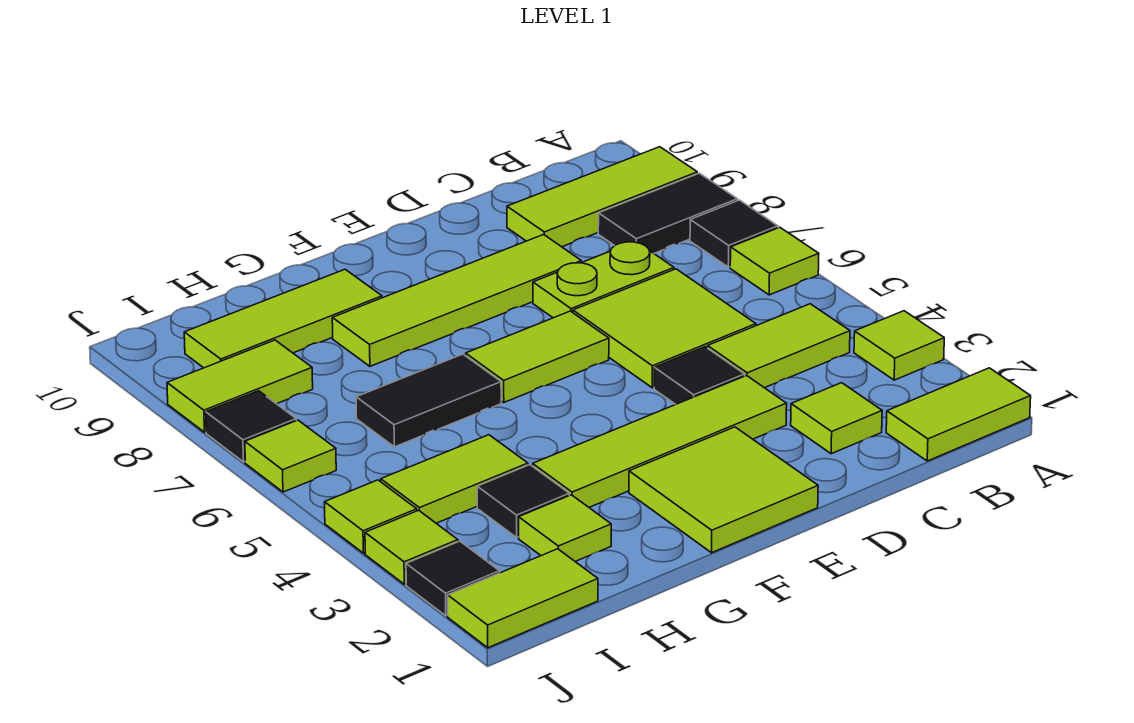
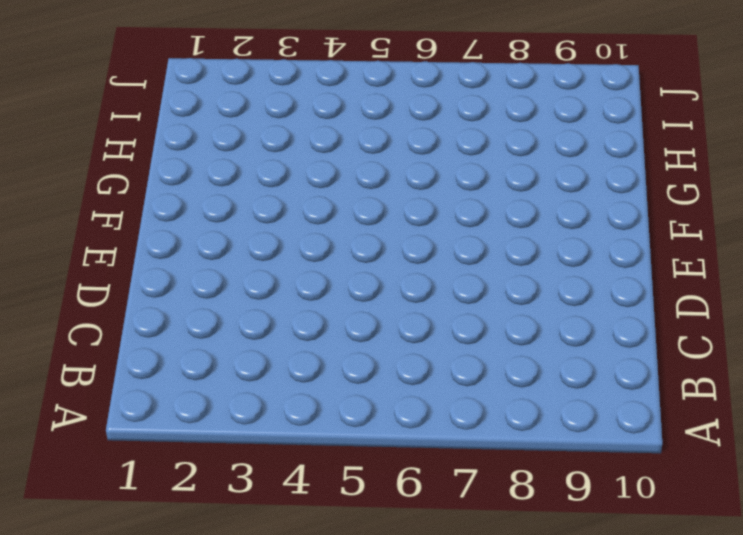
none -> lime tile A1:B1 level 1
none -> lime tile A3 level 1
none -> lime tile A6 level 1

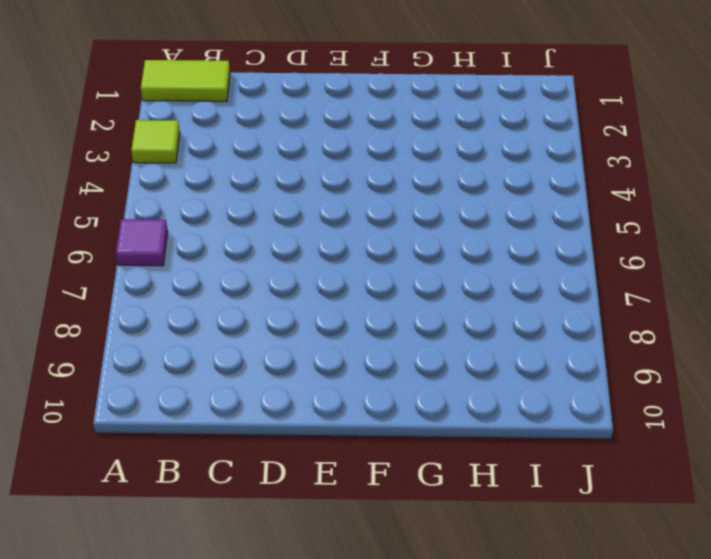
purple tile A6 level 1 -> lime tile A6 level 1
none -> black tile A7 level 1
none -> black tile A8:B8 level 1
none -> lime tile A9:C9 level 1

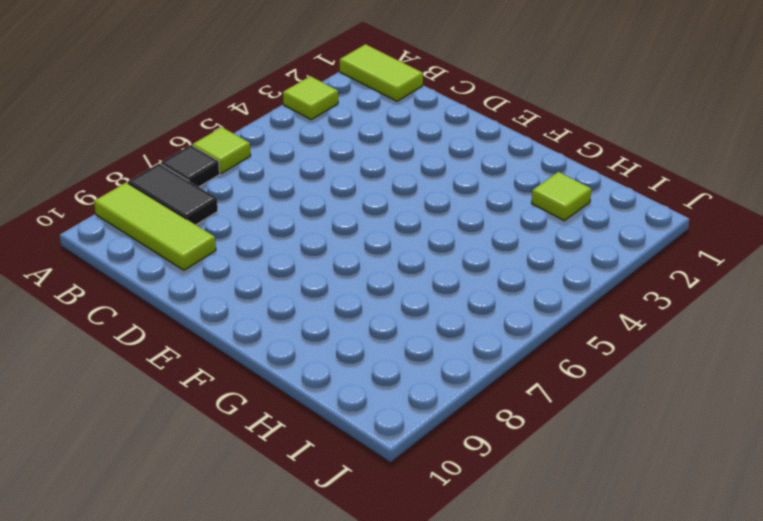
none -> lime tile B4:C4 level 1
none -> lime tile C2 level 1
none -> lime tile C5:D6 level 1

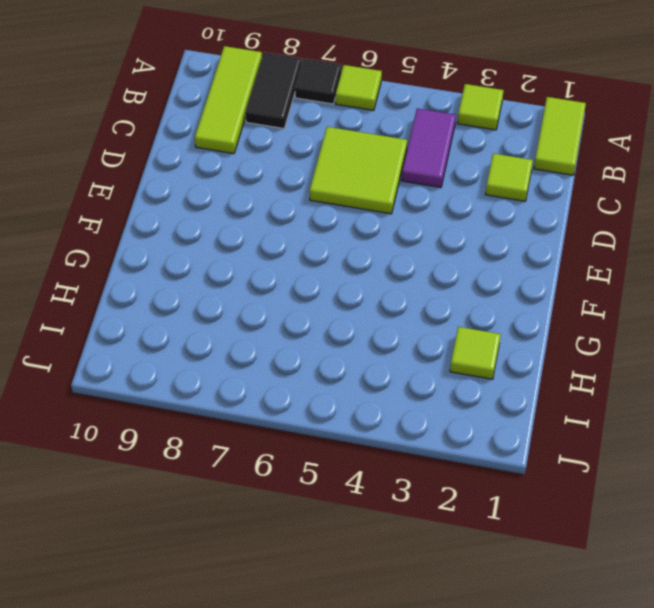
purple tile B4:C4 level 1 -> lime tile B4:C4 level 1
none -> lime plate C7:D7 level 1
none -> lime tile D3:G3 level 1
none -> black tile D4 level 1

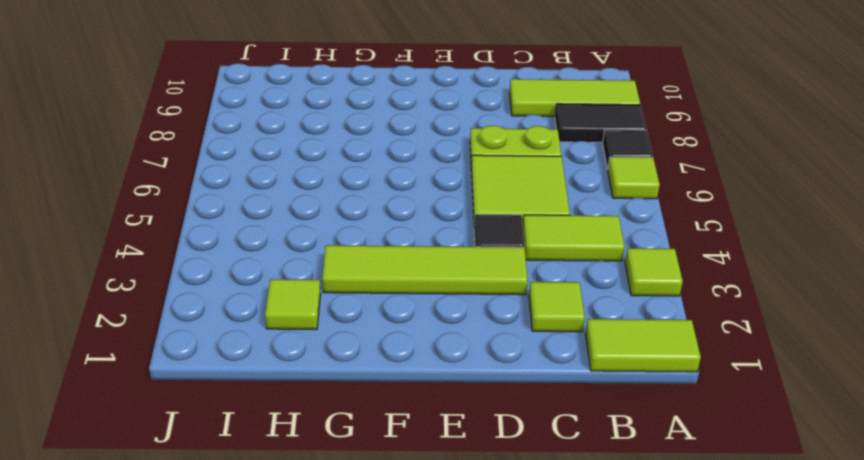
none -> lime tile D8:G8 level 1
none -> lime tile E1:F2 level 1
none -> lime tile E6:F6 level 1

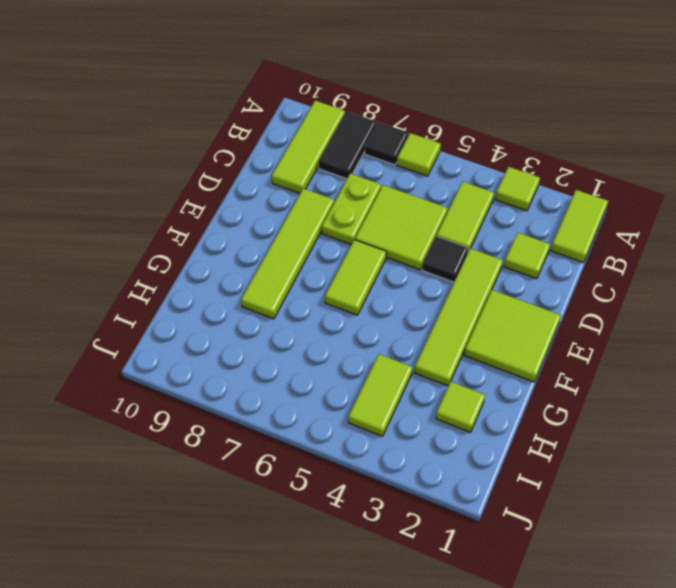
none -> black tile G6:H6 level 1
none -> lime tile G9:I9 level 1
none -> black tile H3 level 1

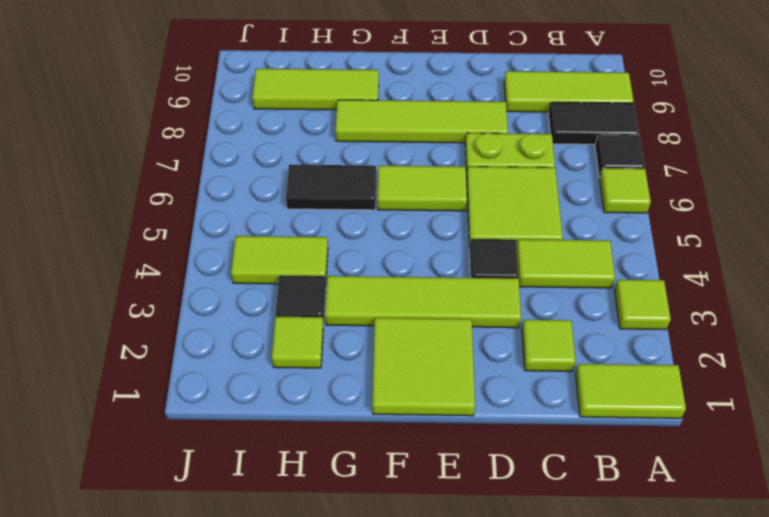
none -> lime tile I1:J1 level 1
none -> lime tile I8:J8 level 1
none -> black tile J2 level 1

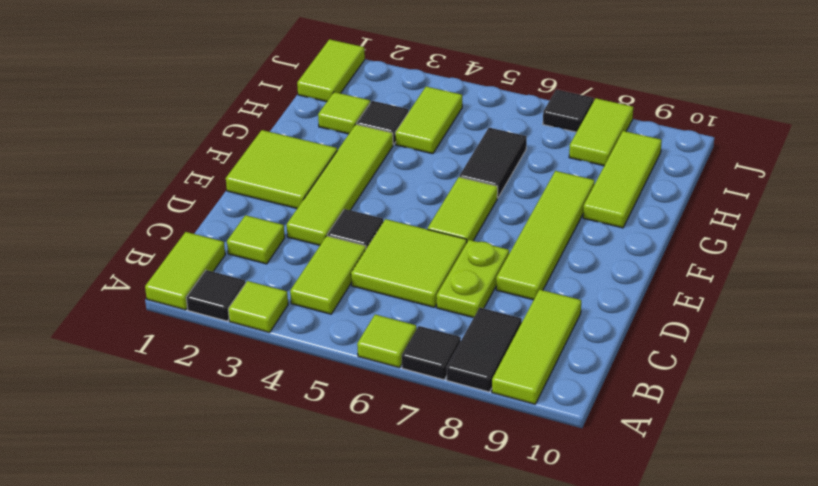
black tile A2 level 1 -> black tile J2 level 1
none -> lime tile J3 level 1
none -> lime tile J4 level 1
none -> lime tile J6 level 1

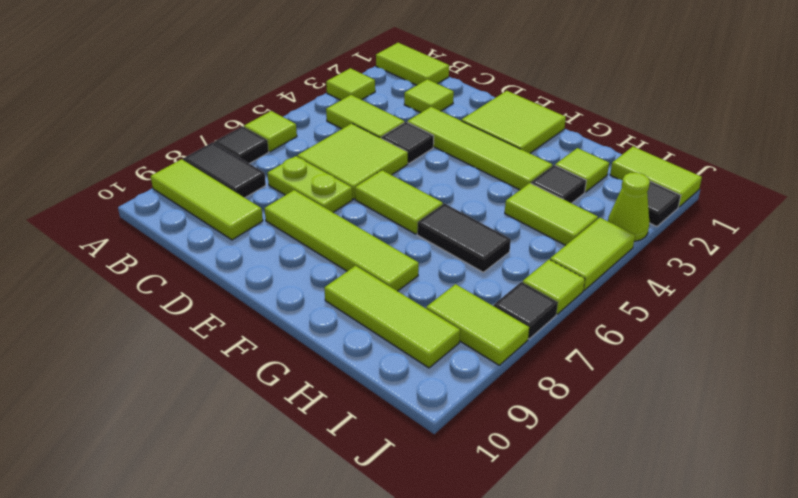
lime cone J3 level 1 -> lime tile J3 level 1
lime tile J4:J5 level 1 -> lime tile J4 level 1

